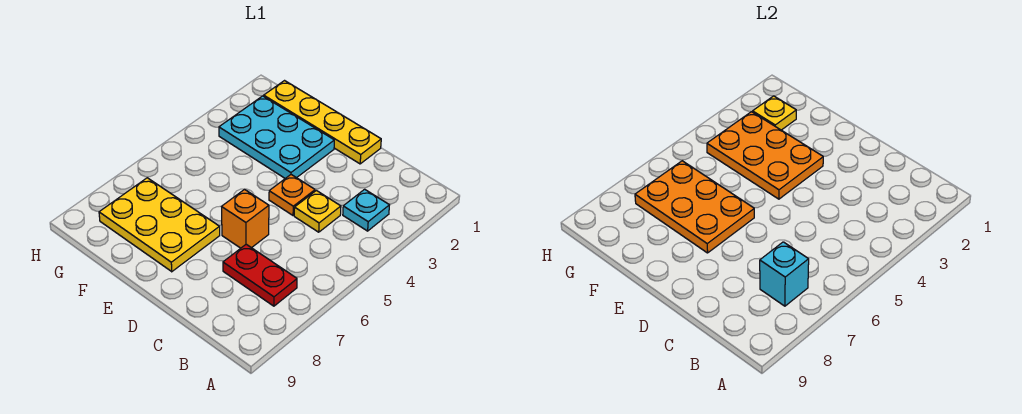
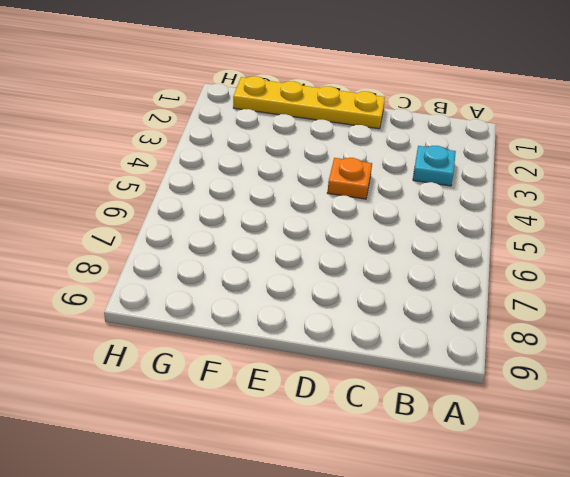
none -> red plate B7:C7 level 1
none -> yellow plate C4 level 1
none -> orange brick D6 level 1

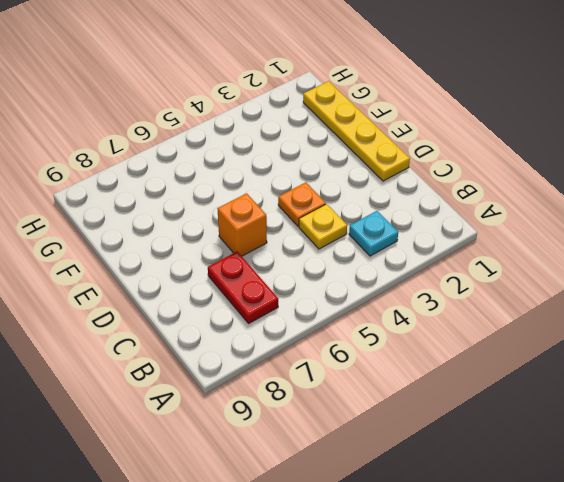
none -> cyan plate E2:G3 level 1
none -> yellow plate E7:G8 level 1
none -> cyan brick B7 level 2

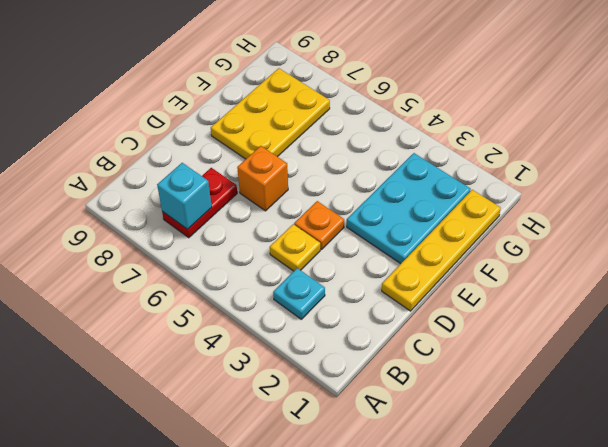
none -> orange plate E3:G4 level 2
none -> orange plate E6:G7 level 2
none -> yellow plate G2 level 2

